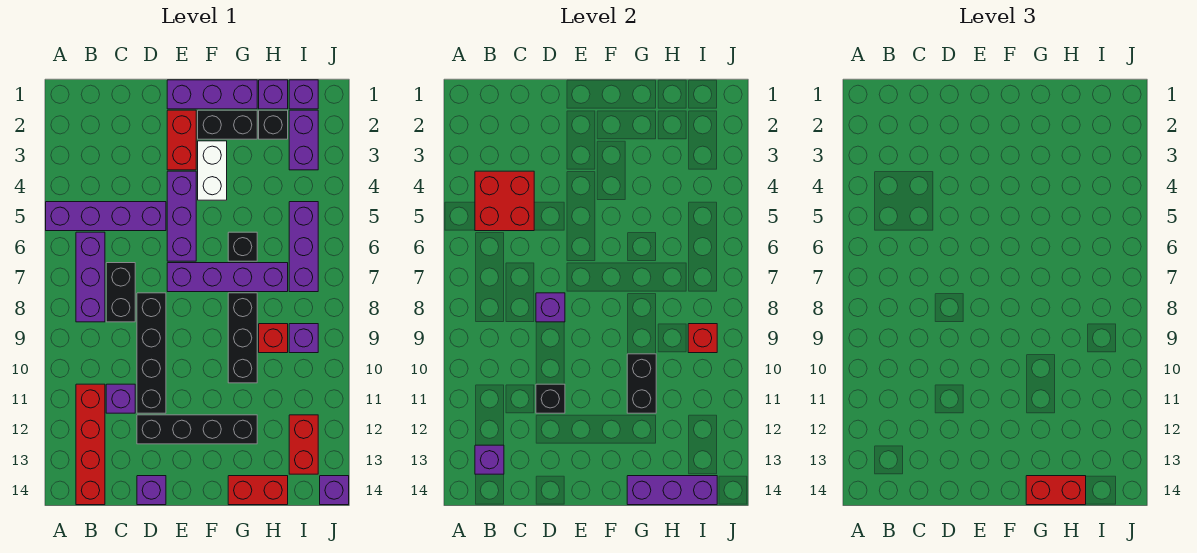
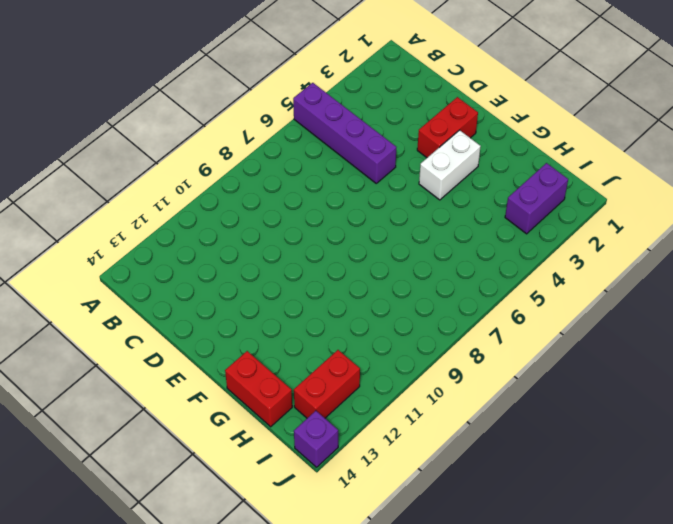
none -> purple brick B6:B8 level 1
none -> red brick B11:B14 level 1
none -> black brick C7:C8 level 1
none -> purple brick C11 level 1

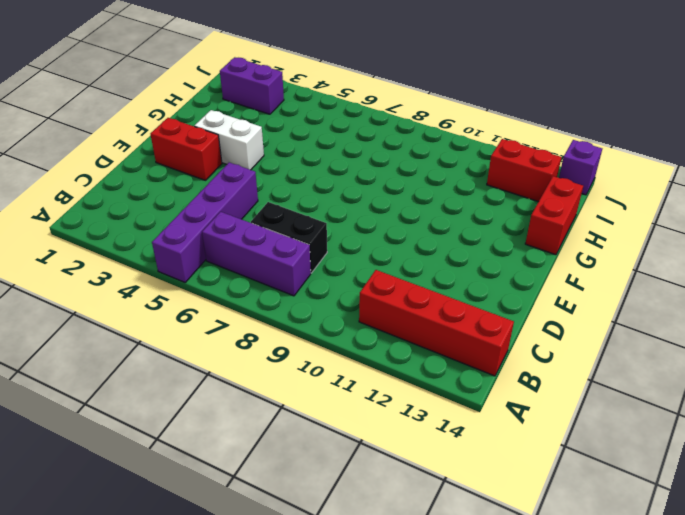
none -> purple brick C11 level 1
none -> black brick D8:D11 level 1
none -> black brick D12:G12 level 1
none -> purple brick D14 level 1

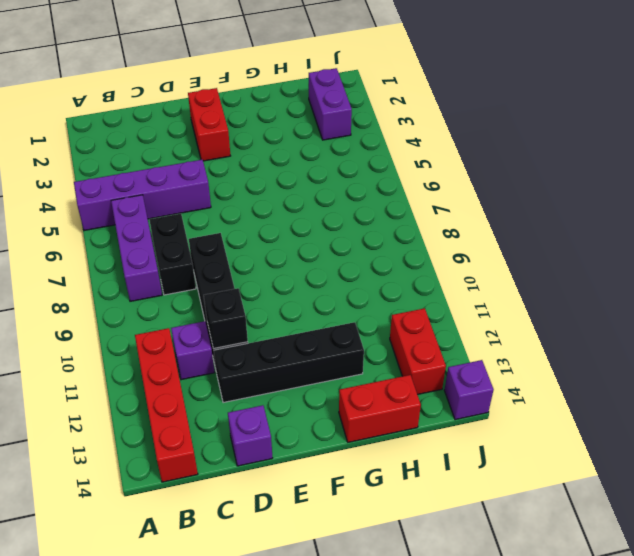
none -> purple brick E1:G1 level 1
none -> purple brick E4:E6 level 1
none -> purple brick E7:H7 level 1
none -> black brick F2:G2 level 1

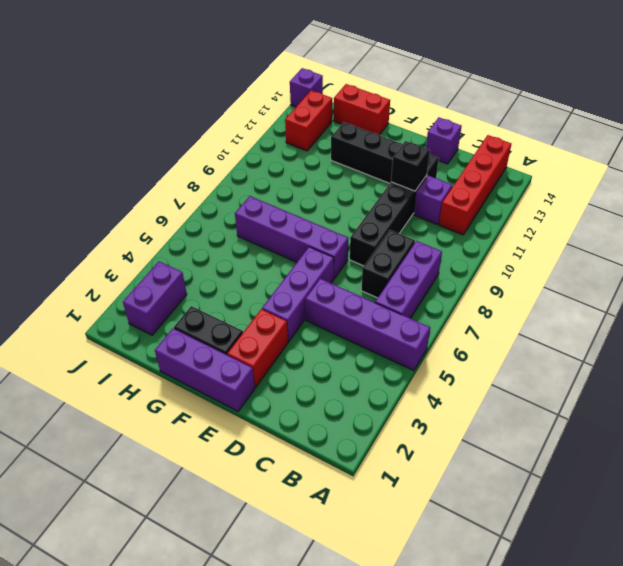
none -> white brick F3:F4 level 1
none -> black brick G6 level 1
none -> black brick G8:G10 level 1
none -> purple brick H1 level 1

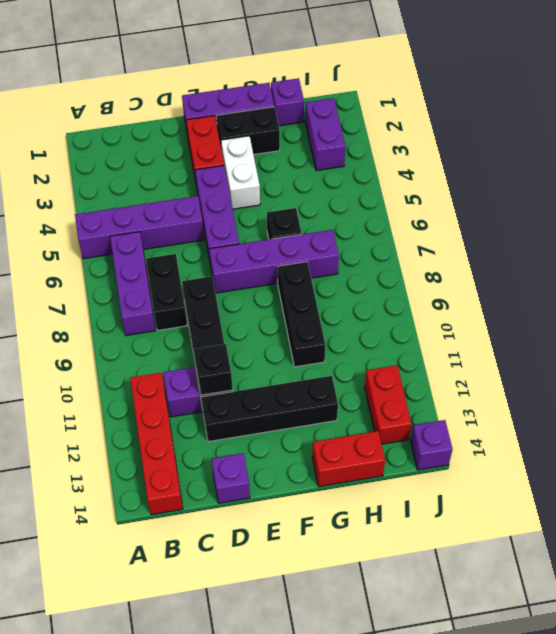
none -> black brick H2 level 1
none -> red brick H9 level 1
none -> purple brick I1 level 1
none -> purple brick I5:I7 level 1

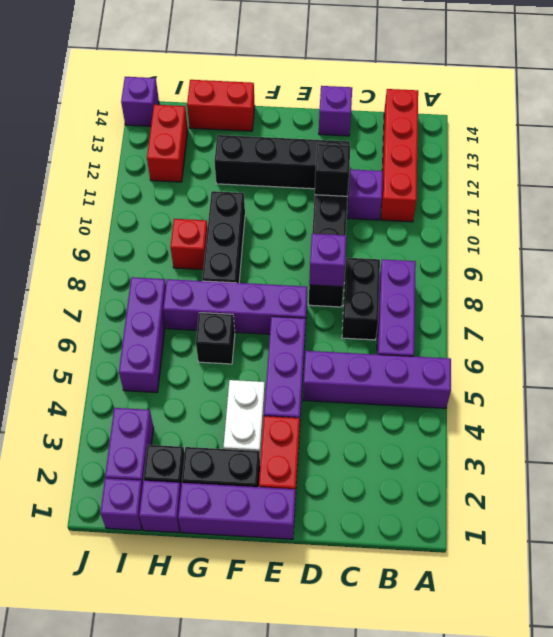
none -> purple brick I9 level 1
none -> red brick B4:C5 level 2
none -> purple brick B13 level 2
none -> black brick G10:G11 level 2

